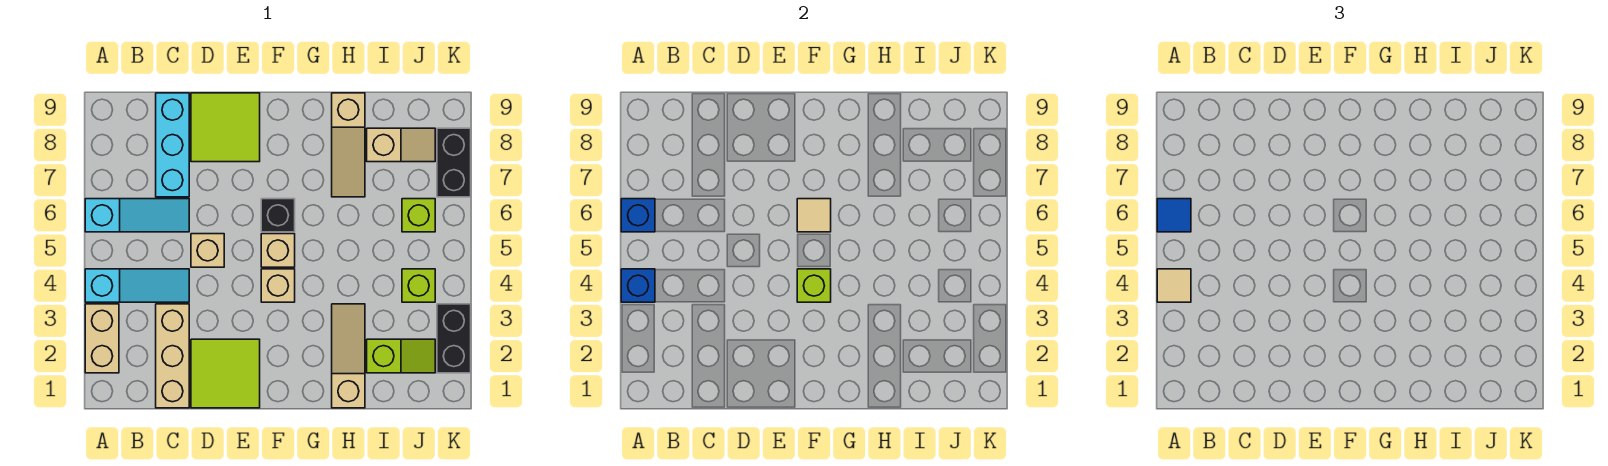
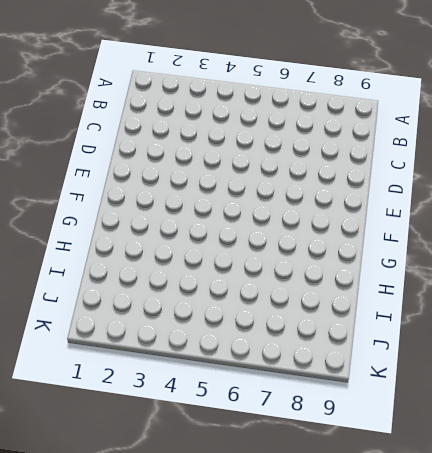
none -> tan brick A2:A3 level 1
none -> cyan slope A4:C4 level 1 top A
none -> cyan slope A6:C6 level 1 top A

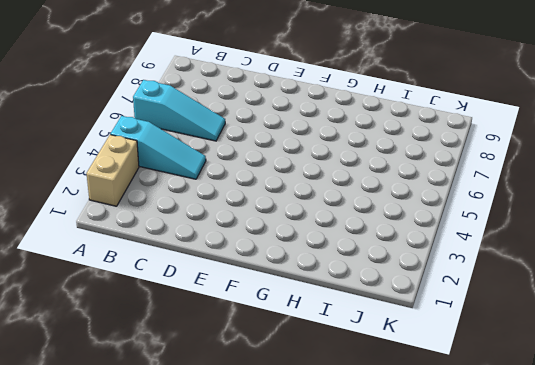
none -> tan brick C1:C3 level 1
none -> cyan brick C7:C9 level 1
none -> lime tile D1:E2 level 1

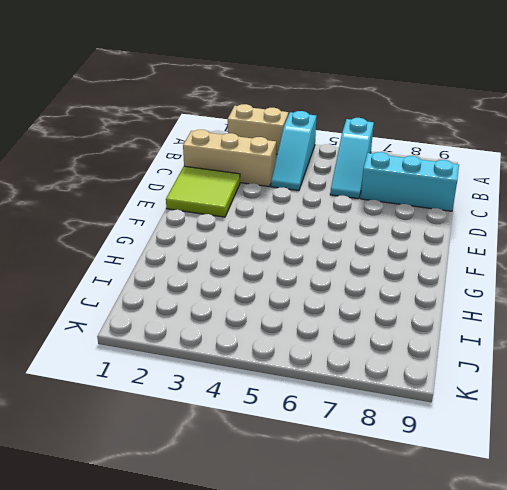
none -> tan brick D5 level 1
none -> lime tile D8:E9 level 1
none -> tan brick F4 level 1

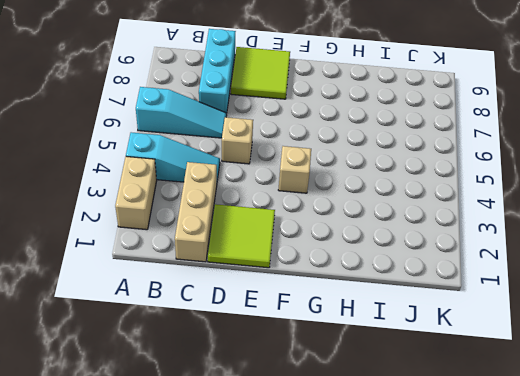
none -> tan brick F5 level 1
none -> black brick F6 level 1
none -> tan slope H1:H3 level 1 top 1

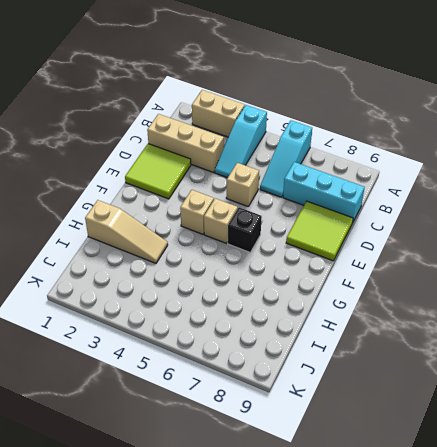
none -> tan slope H7:H9 level 1 top 9
none -> lime slope I2:J2 level 1 top I
none -> tan slope I8:J8 level 1 top I

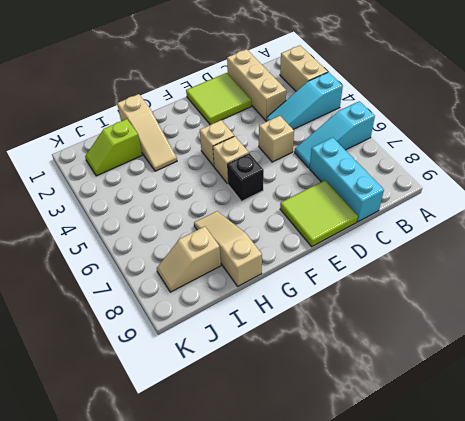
none -> lime brick J4 level 1
none -> lime brick J6 level 1
none -> black brick K2:K3 level 1

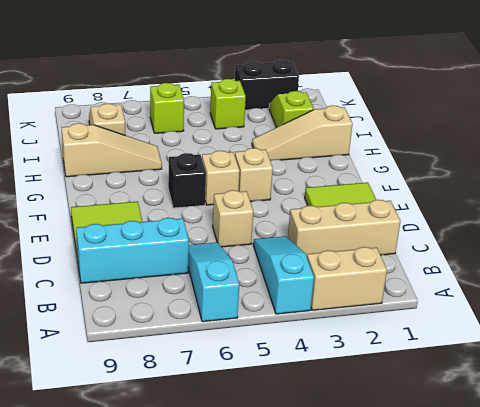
none -> black brick K7:K8 level 1
none -> blue brick A4 level 2
none -> blue brick A6 level 2

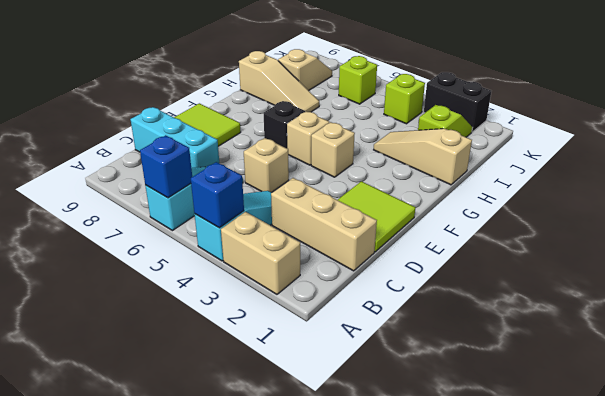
none -> black brick K7:K8 level 1
none -> lime brick F4 level 2
none -> tan tile F6 level 2

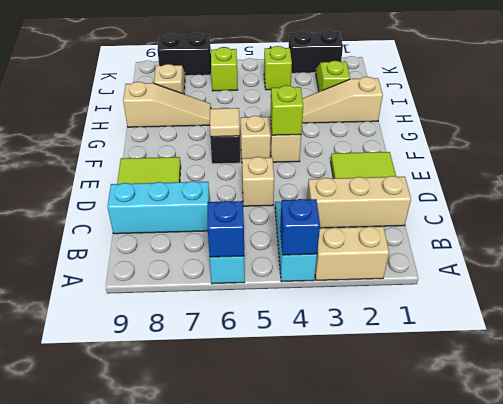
none -> tan tile A4 level 3
none -> blue tile A6 level 3

